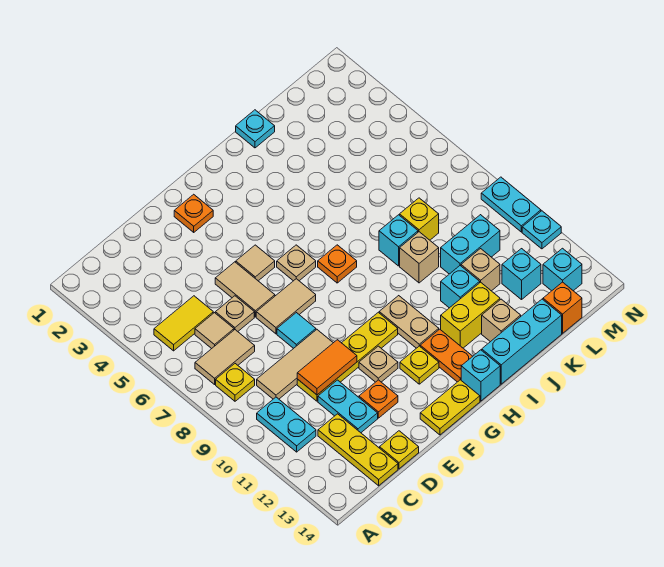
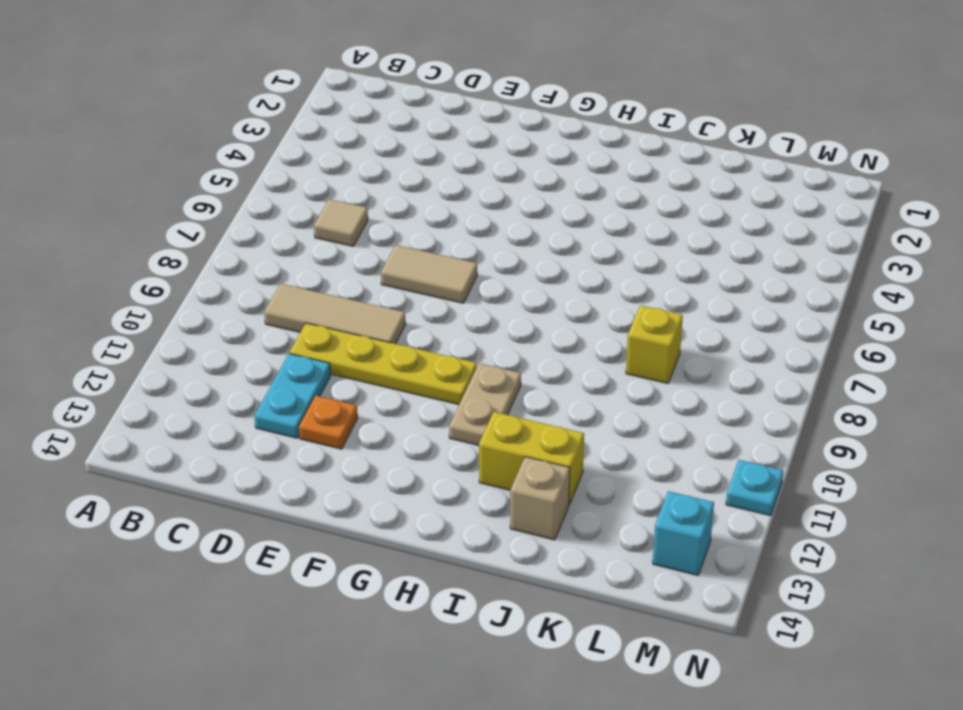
none -> yellow tile B5:C5 level 1
none -> tan tile B7:C7 level 1
none -> yellow plate B8 level 1
none -> cyan plate B10:B11 level 1

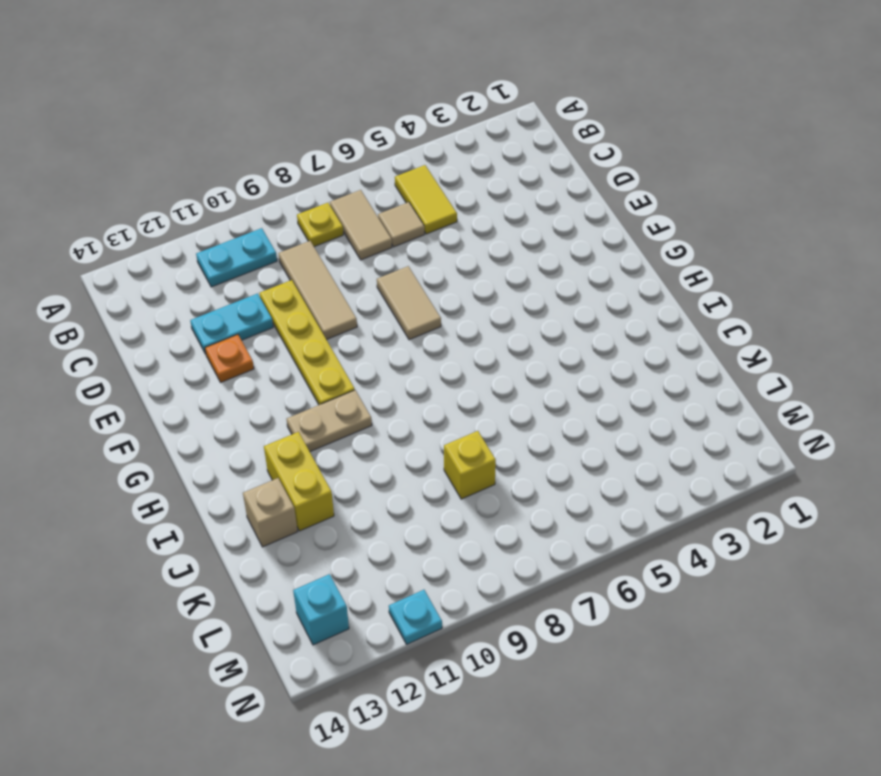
none -> yellow plate C12:C14 level 1
none -> tan plate D6 level 1
none -> yellow plate D14 level 1
none -> tan tile E5:E6 level 1

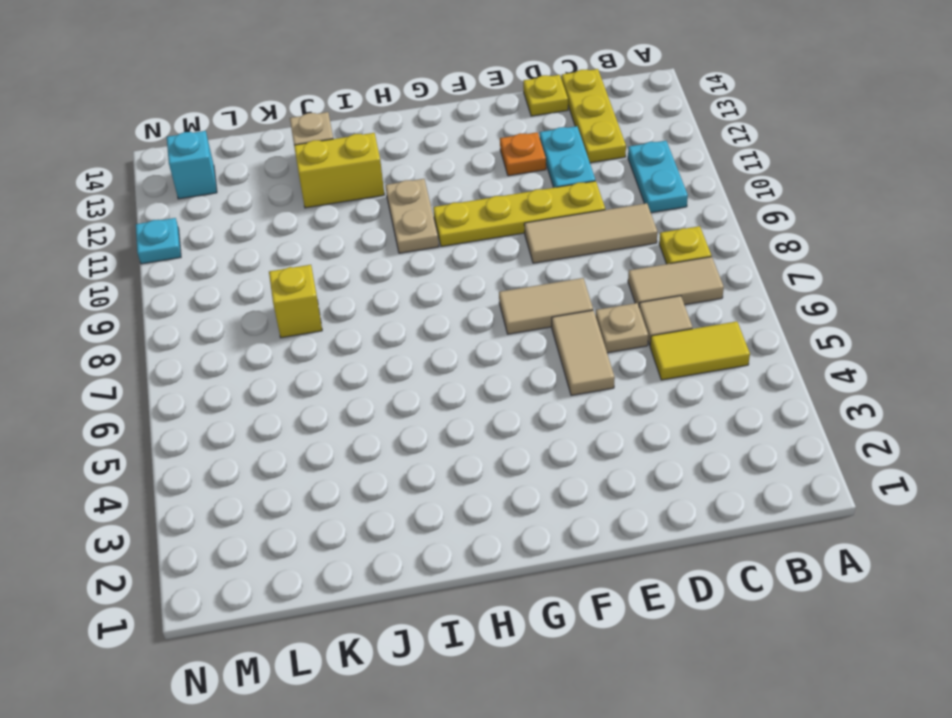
none -> cyan tile E8 level 1
none -> orange plate F2 level 1
none -> tan tile F5 level 1
none -> tan plate F11 level 1

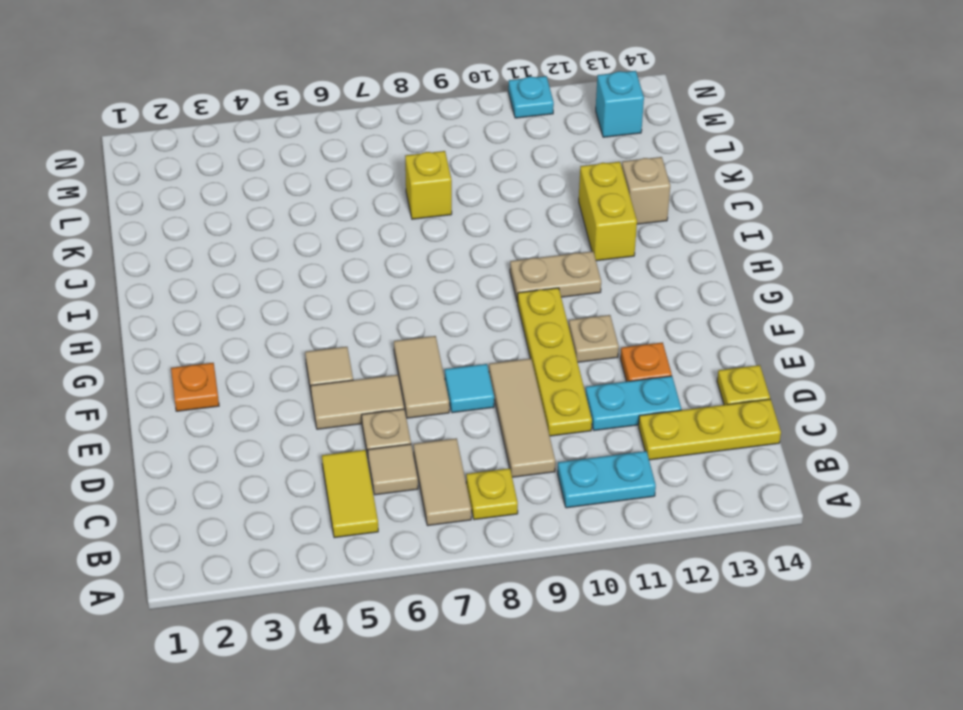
none -> yellow plate F14:G14 level 1
none -> tan plate G6 level 1
none -> yellow plate G12 level 1
none -> orange plate H7 level 1

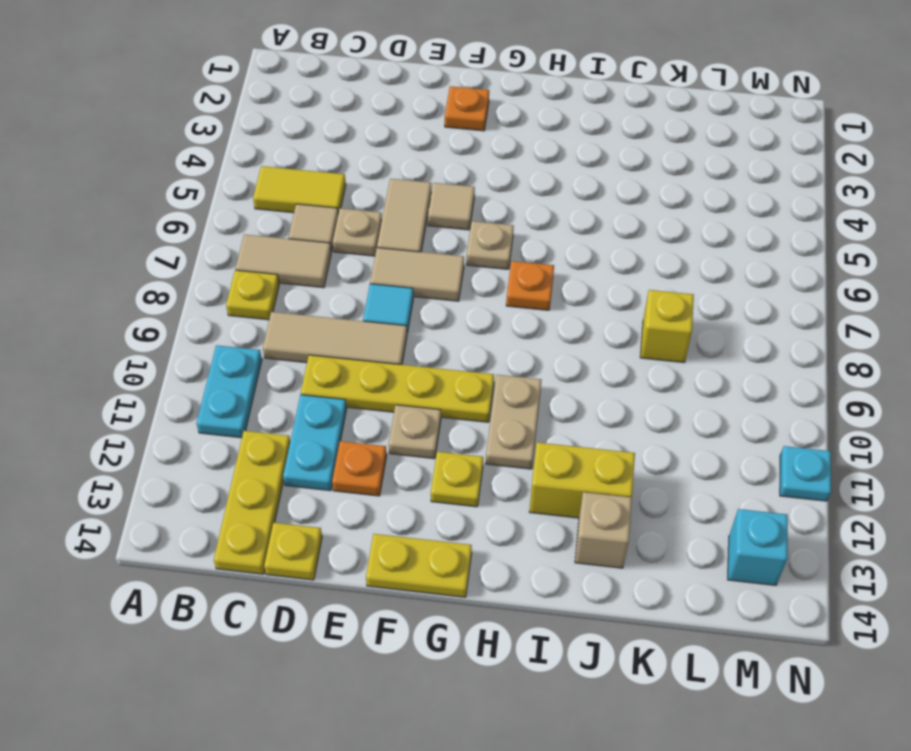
none -> orange plate H12:H13 level 1
none -> cyan brick H14 level 1
none -> cyan brick I14:K14 level 1
none -> cyan plate J1 level 1

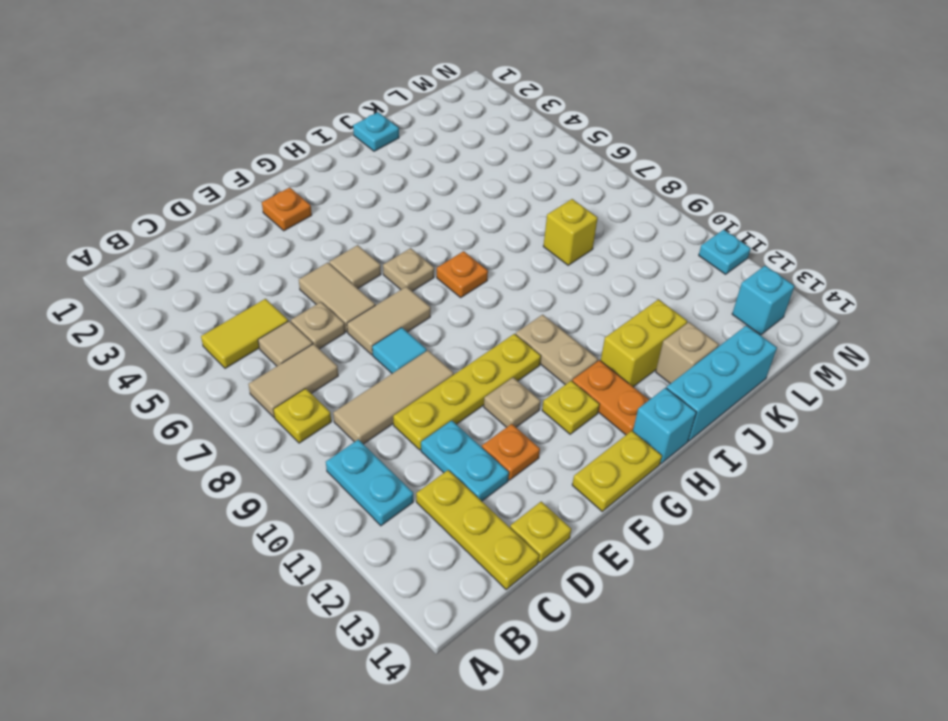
none -> cyan brick J8 level 1
none -> tan brick J9 level 1
none -> cyan brick J11 level 1
none -> cyan brick K10:L10 level 1

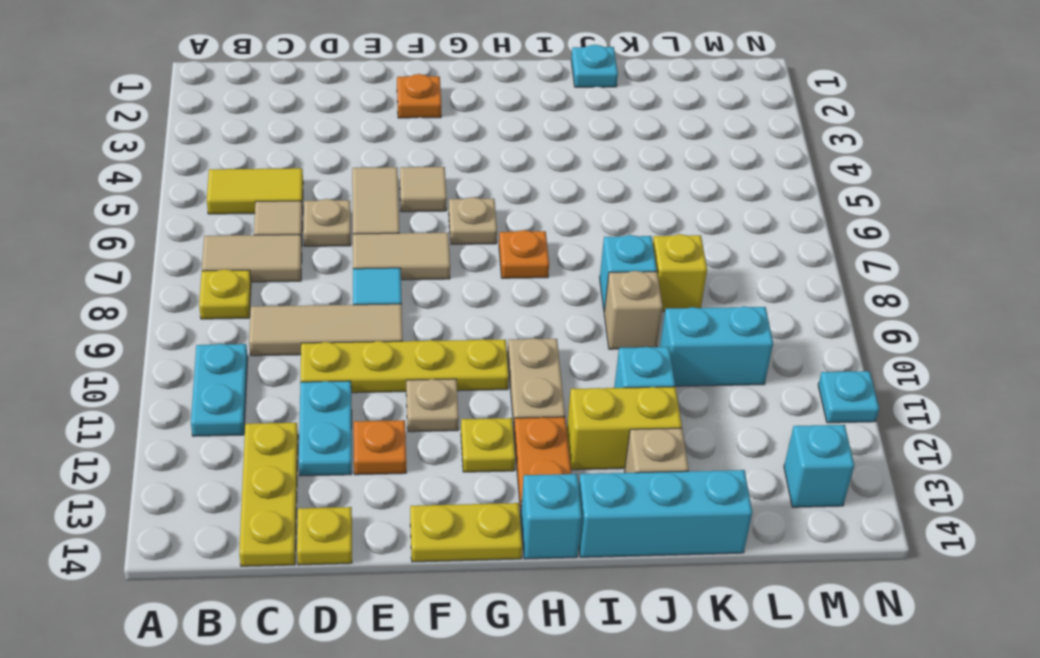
none -> tan brick K11 level 1
none -> cyan brick L12 level 1
none -> orange brick L14 level 1
none -> cyan plate N9:N10 level 1

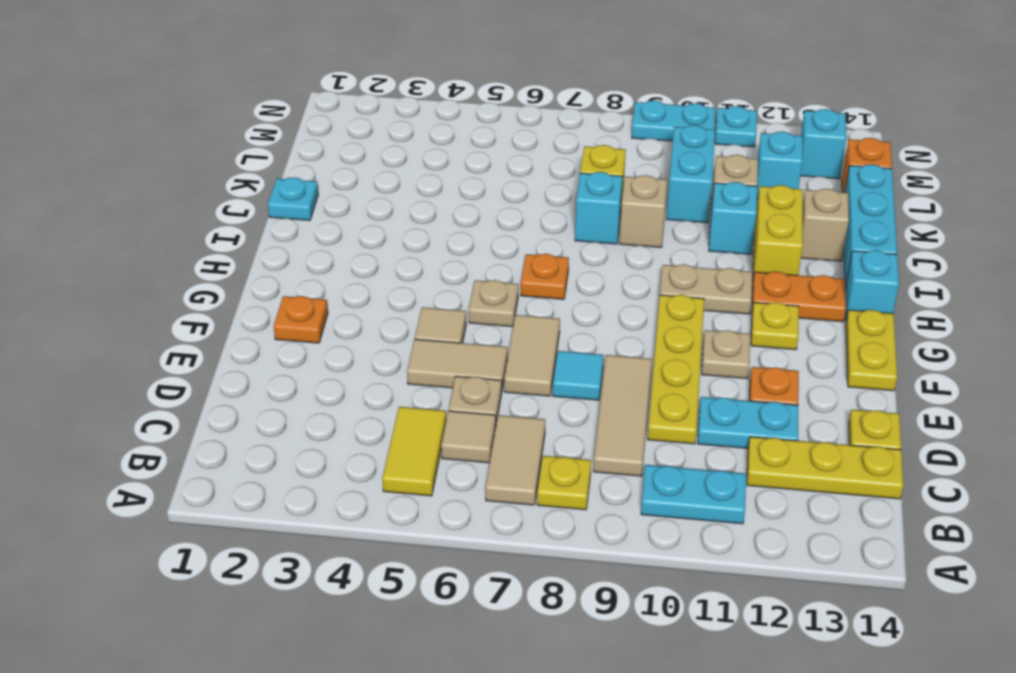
none -> orange tile D10:E10 level 2

